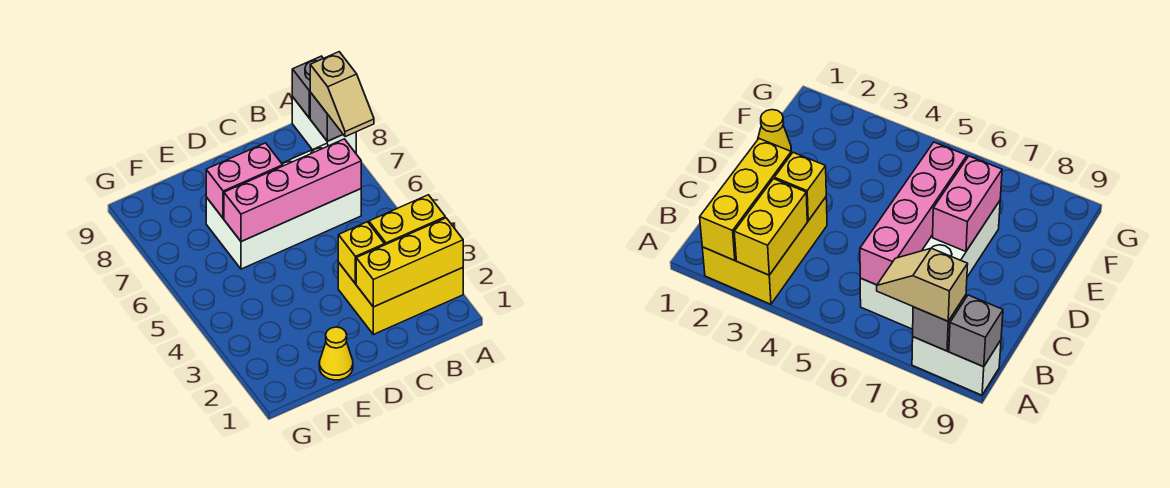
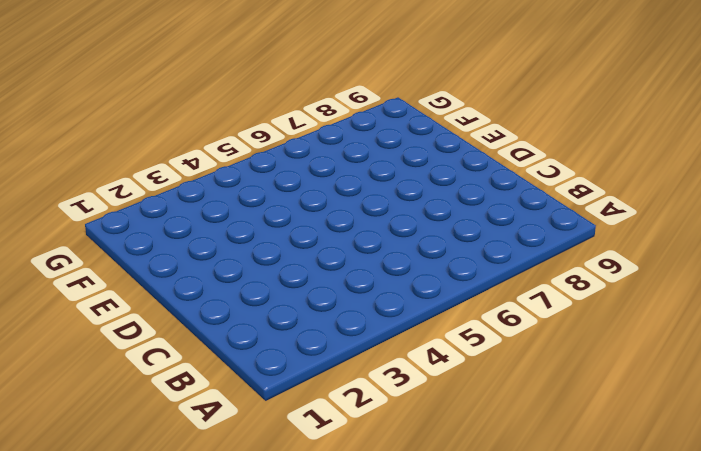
none -> yellow brick A2:C3 level 1
none -> white brick A8:A9 level 1
none -> white brick B6:E7 level 1

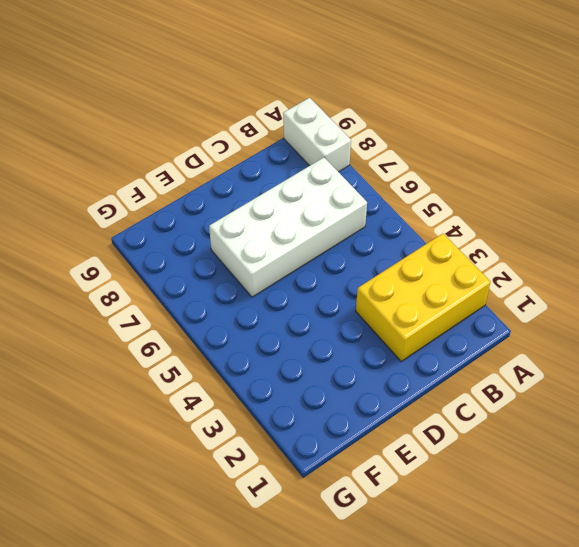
none -> yellow cone E1 level 1
none -> yellow brick A2:C2 level 2
none -> yellow brick A3:B3 level 2

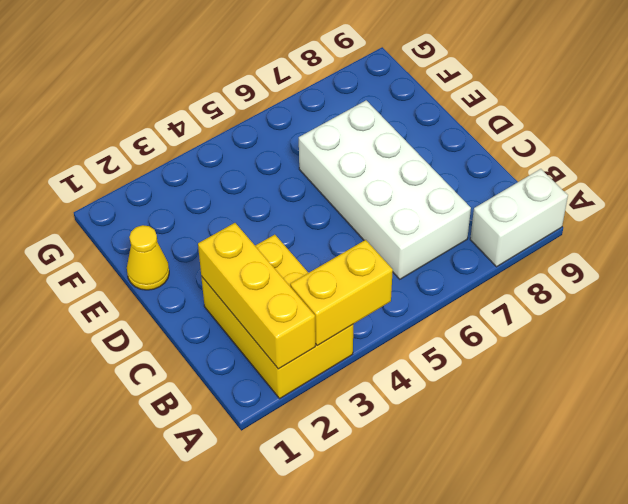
yellow brick A3:A4 level 2 -> yellow brick A3:B3 level 2
none -> grey brick A8 level 2
none -> grey brick A9 level 2
none -> pink brick B6:E6 level 2

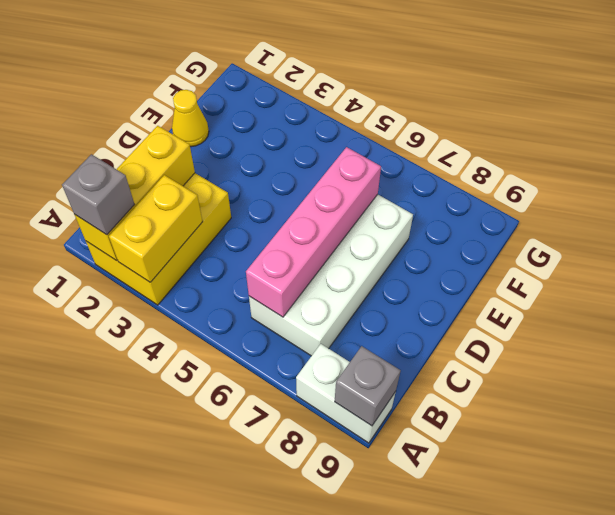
grey brick A2 level 3 -> grey brick A8 level 2
none -> yellow brick C3 level 2
none -> pink brick D7:E7 level 2
none -> tan slope A7:A8 level 3 top 8

